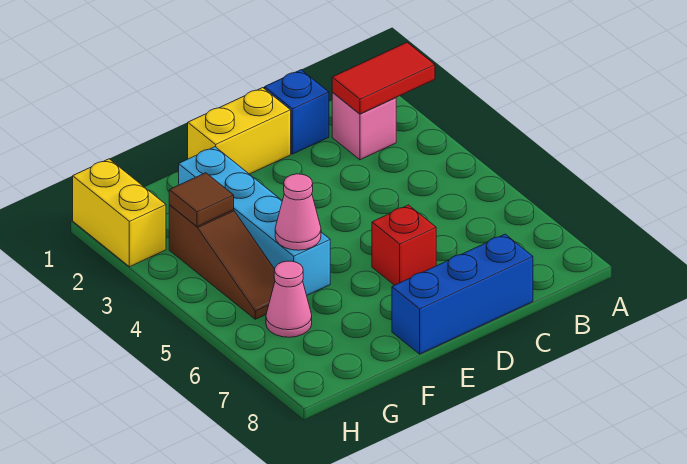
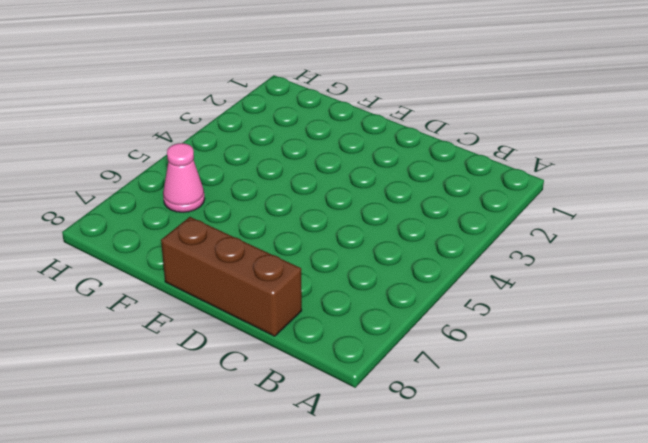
brown brick C8:E8 level 1 -> blue brick C8:E8 level 1
none -> pink brick B2 level 1
none -> blue brick C1 level 1
none -> yellow brick D1:E1 level 1

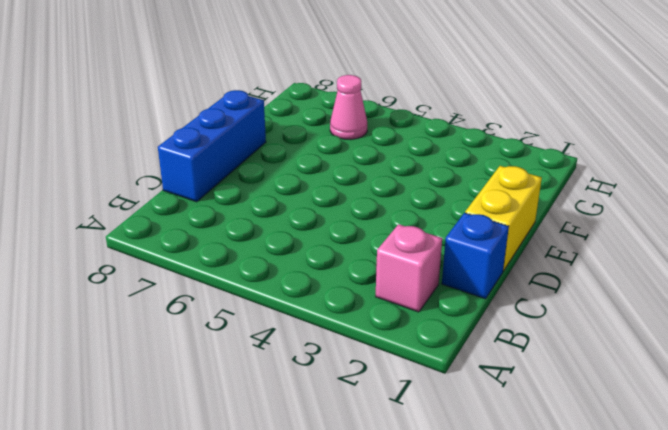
none -> red brick D6 level 1
none -> cyan brick F2:F5 level 1
none -> brown slope G3:G5 level 1 top 3

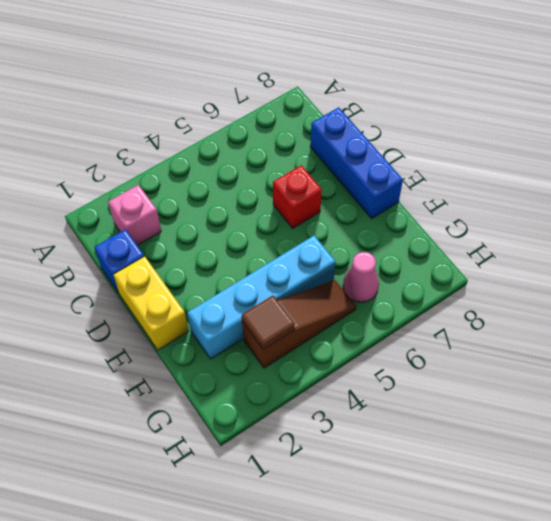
none -> yellow brick H1:H2 level 1
none -> red tile A2:B2 level 2
none -> pink cone F5 level 2

